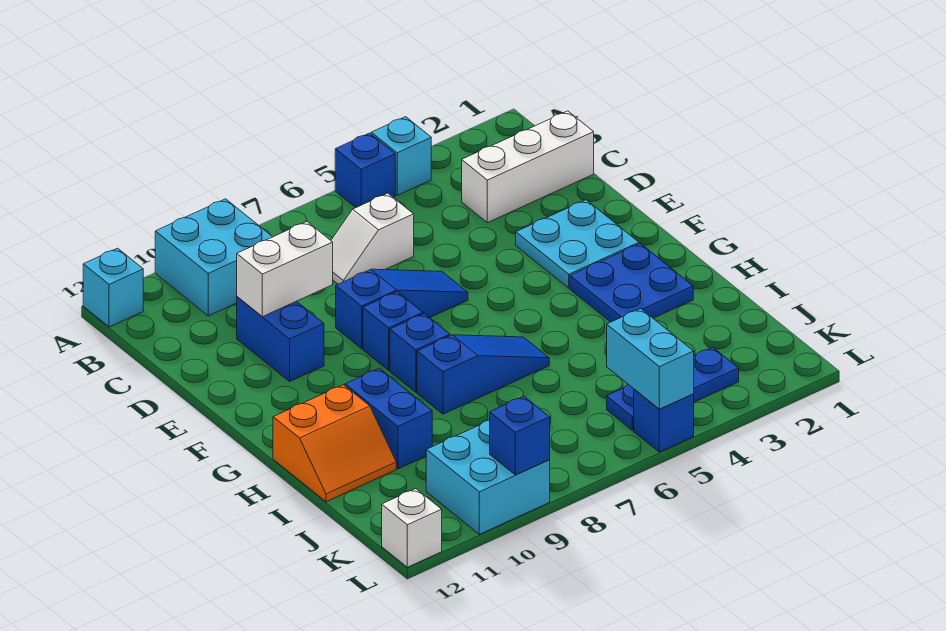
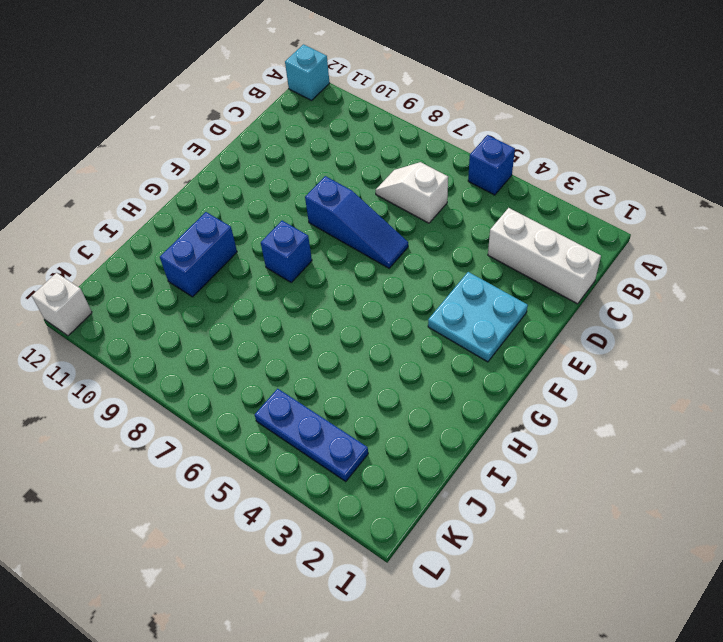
none -> cyan brick A4 level 1
none -> cyan brick A9:B10 level 1
none -> blue brick D10:E10 level 1

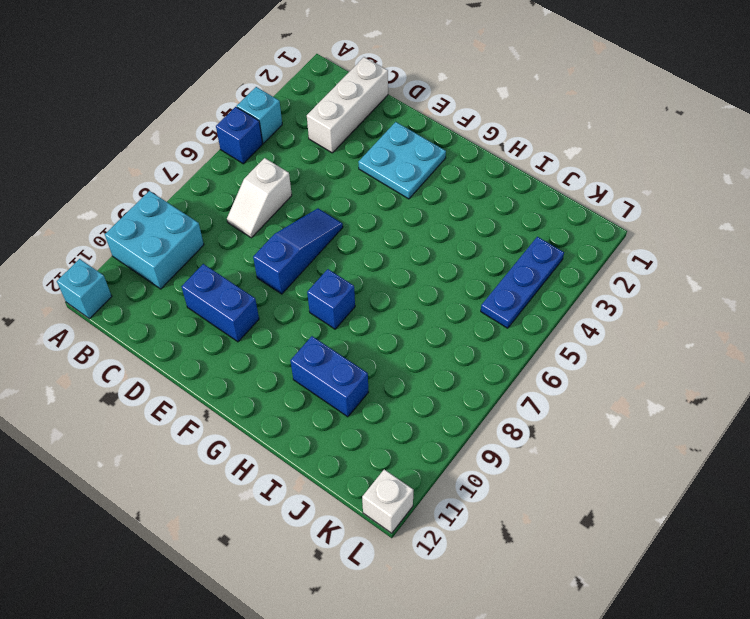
none -> blue brick F8 level 1
none -> blue plate G2:H3 level 1
none -> blue slope H6:H8 level 1 top 8

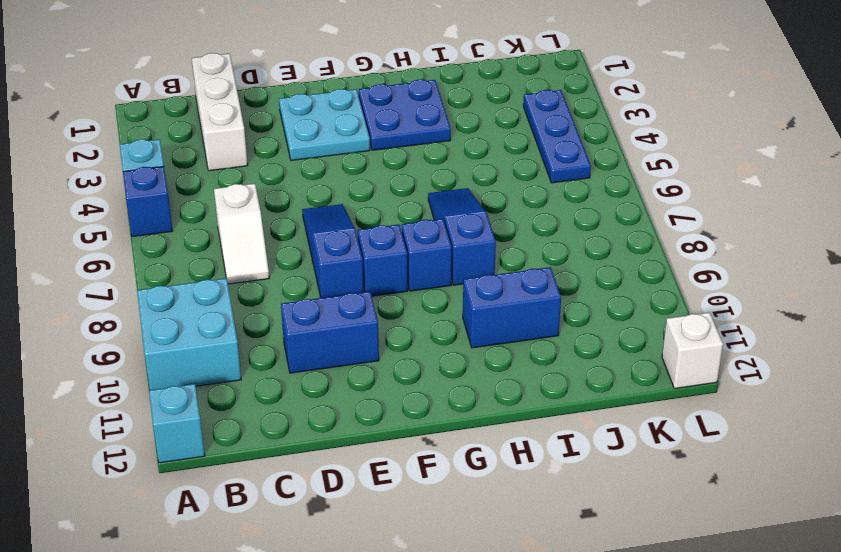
none -> orange slope H11:I12 level 1 top H
none -> cyan brick K9:L10 level 1
none -> blue brick L5 level 1

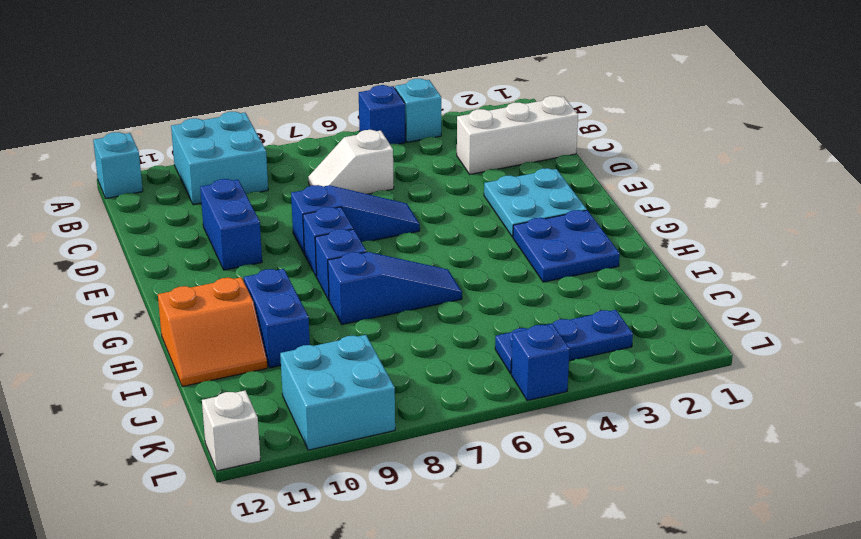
none -> white brick D9:D10 level 2
none -> cyan brick K5:L5 level 2
none -> blue brick L9 level 2

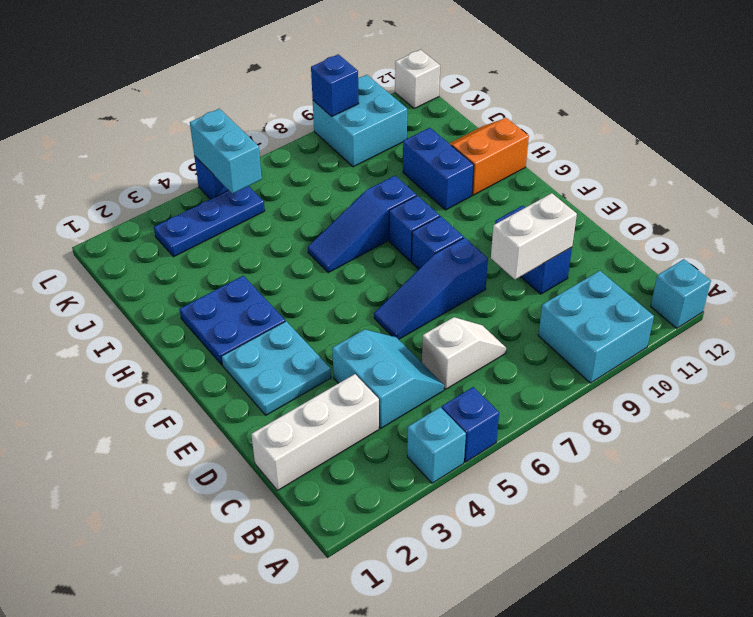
cyan slope C4:D5 level 1 top 4 -> none

